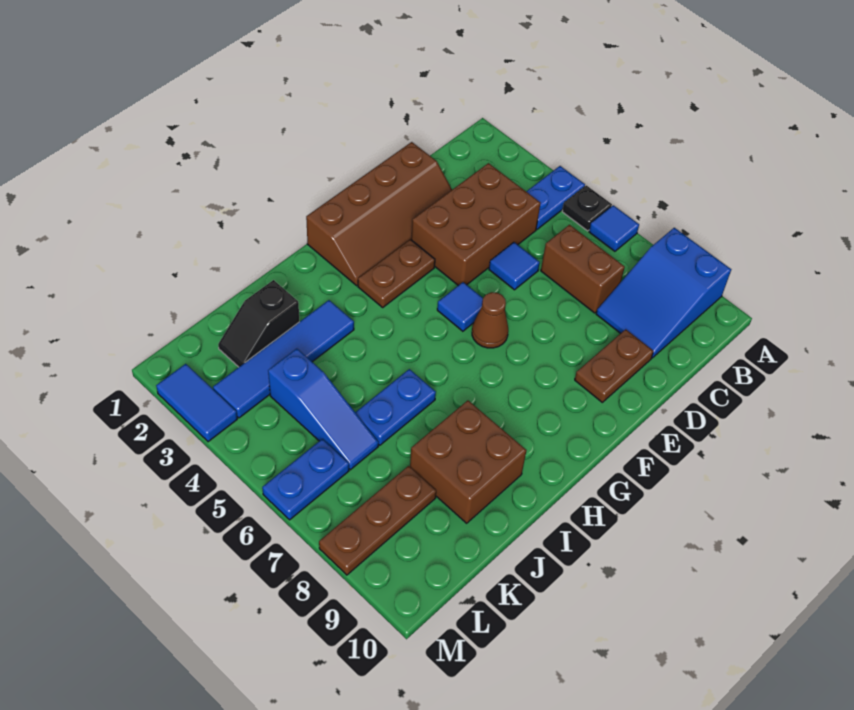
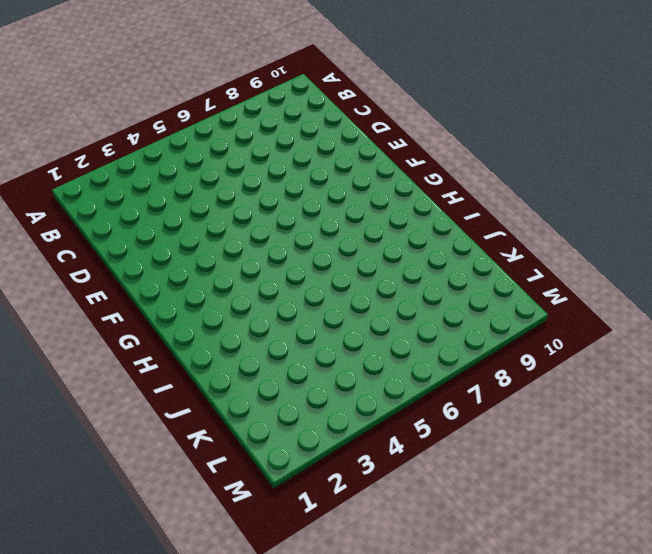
none -> blue plate A4:B4 level 1
none -> black plate A5 level 1
none -> blue tile A6 level 1

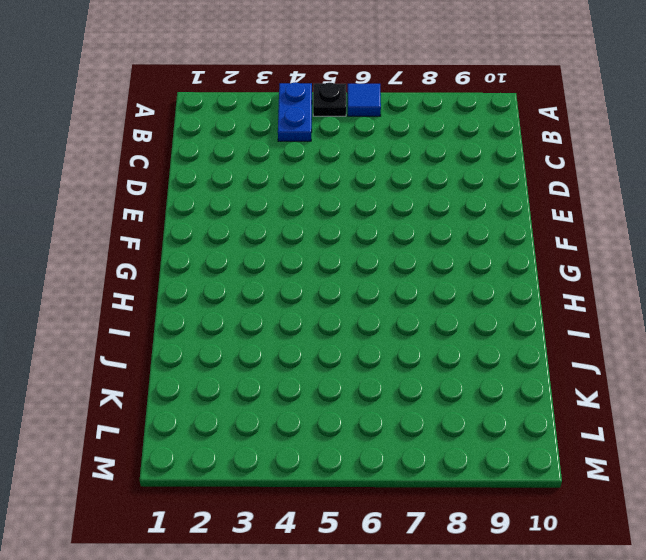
none -> blue slope A8:C9 level 1 top A
none -> brown brick C3:E4 level 1
none -> brown brick C6:C7 level 1

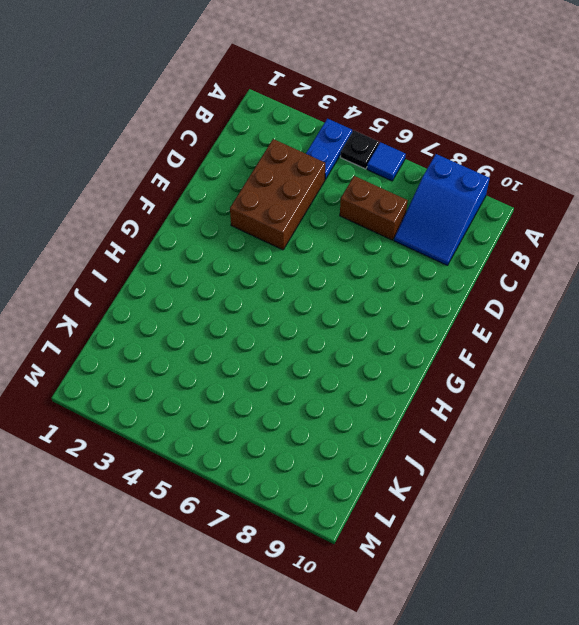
none -> brown slope D1:G2 level 1 top 1
none -> blue tile D5 level 1
none -> brown plate D9:E9 level 1

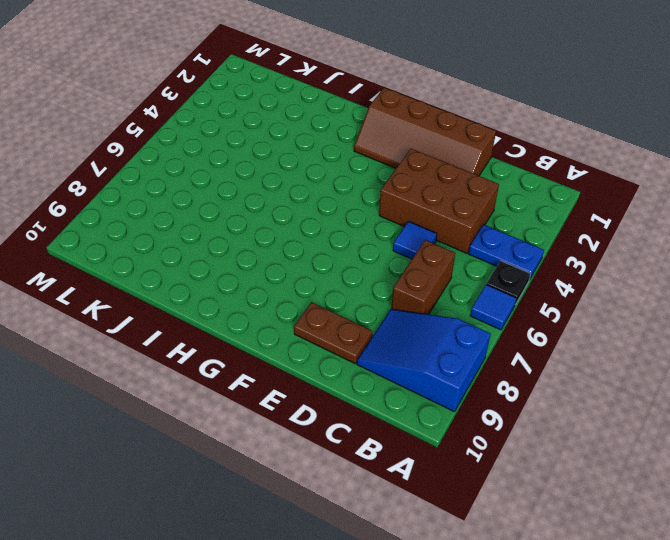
none -> brown plate F3:G3 level 1
none -> blue tile F5 level 1
none -> brown cone F6 level 1

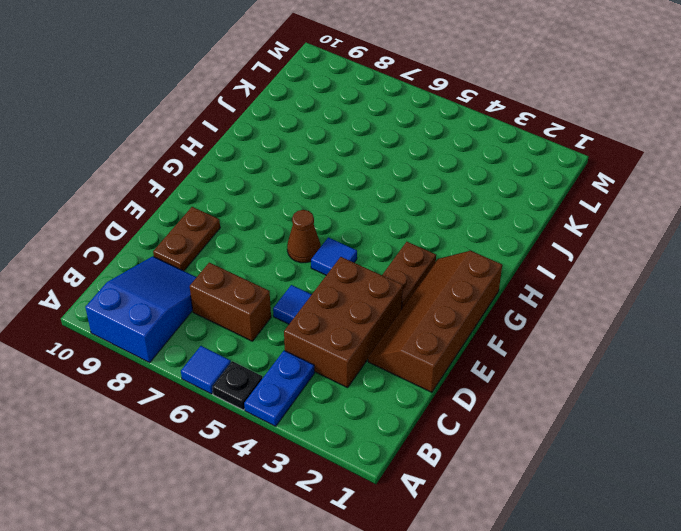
none -> blue tile I3:L3 level 1
none -> blue plate I6:J6 level 1
none -> brown brick I8:J9 level 1

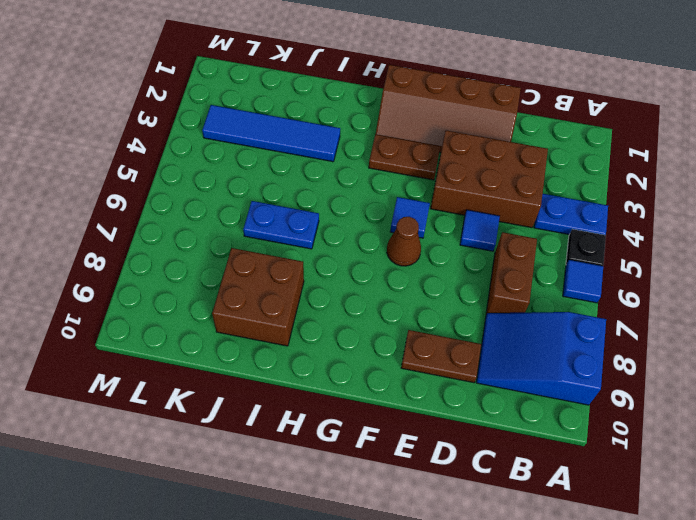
none -> black slope J2:K2 level 1 top J
none -> blue slope K4:K6 level 1 top 4
none -> brown plate K8:M8 level 1

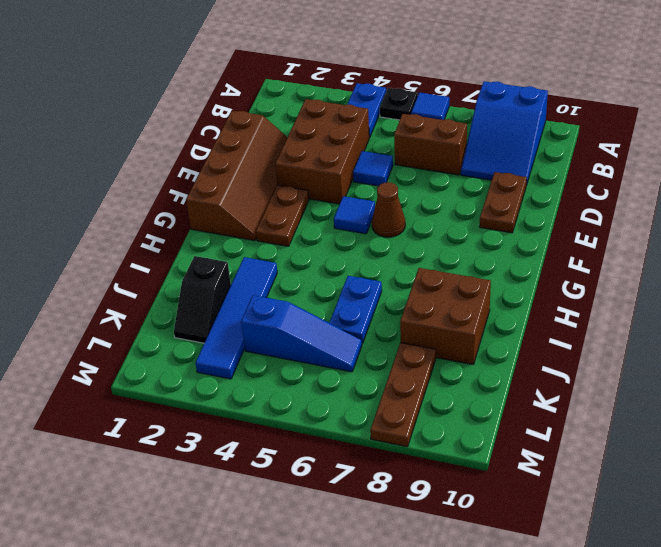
none -> blue plate L6:M6 level 1
none -> blue tile M2:M3 level 1

